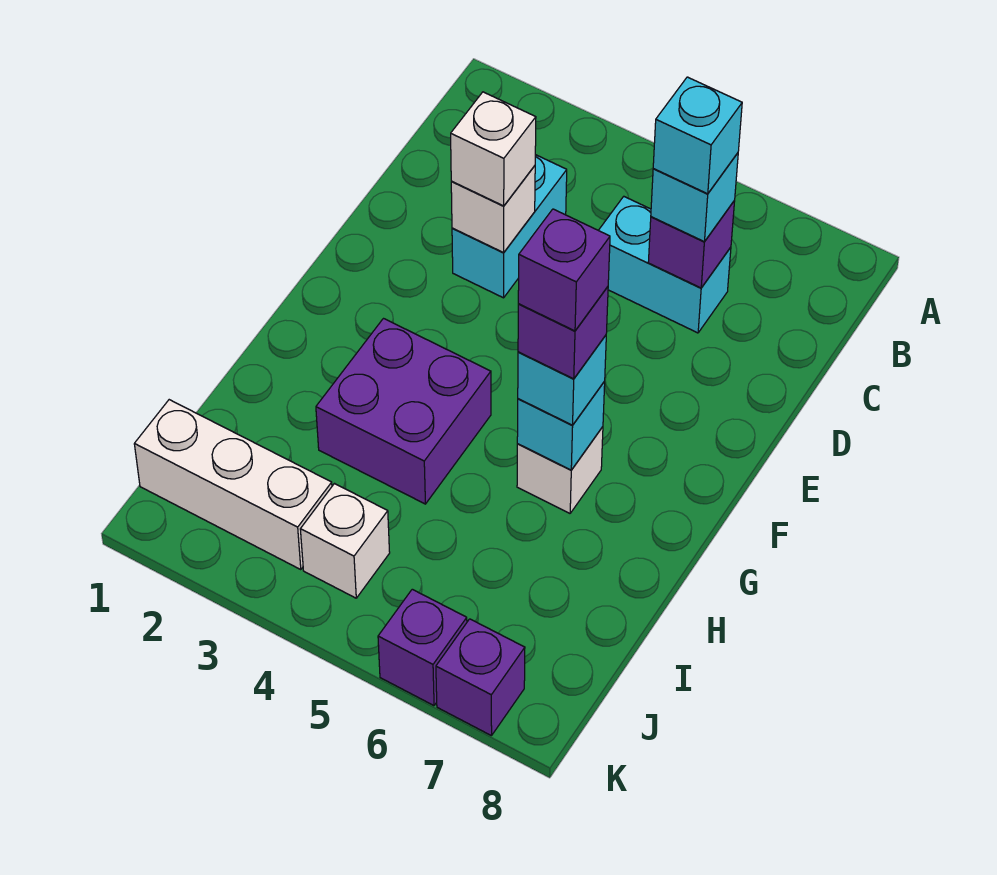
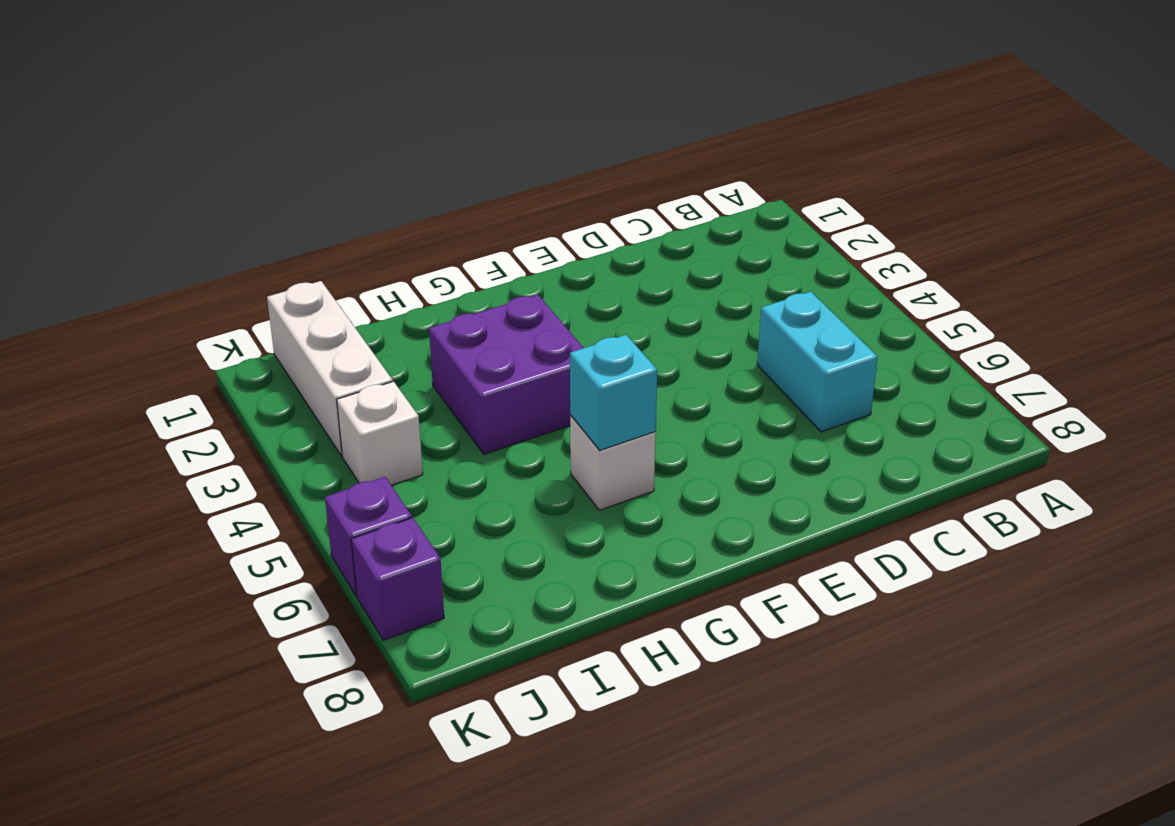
none -> cyan brick C3:D3 level 1
none -> purple brick C6 level 2
none -> white brick D3 level 2

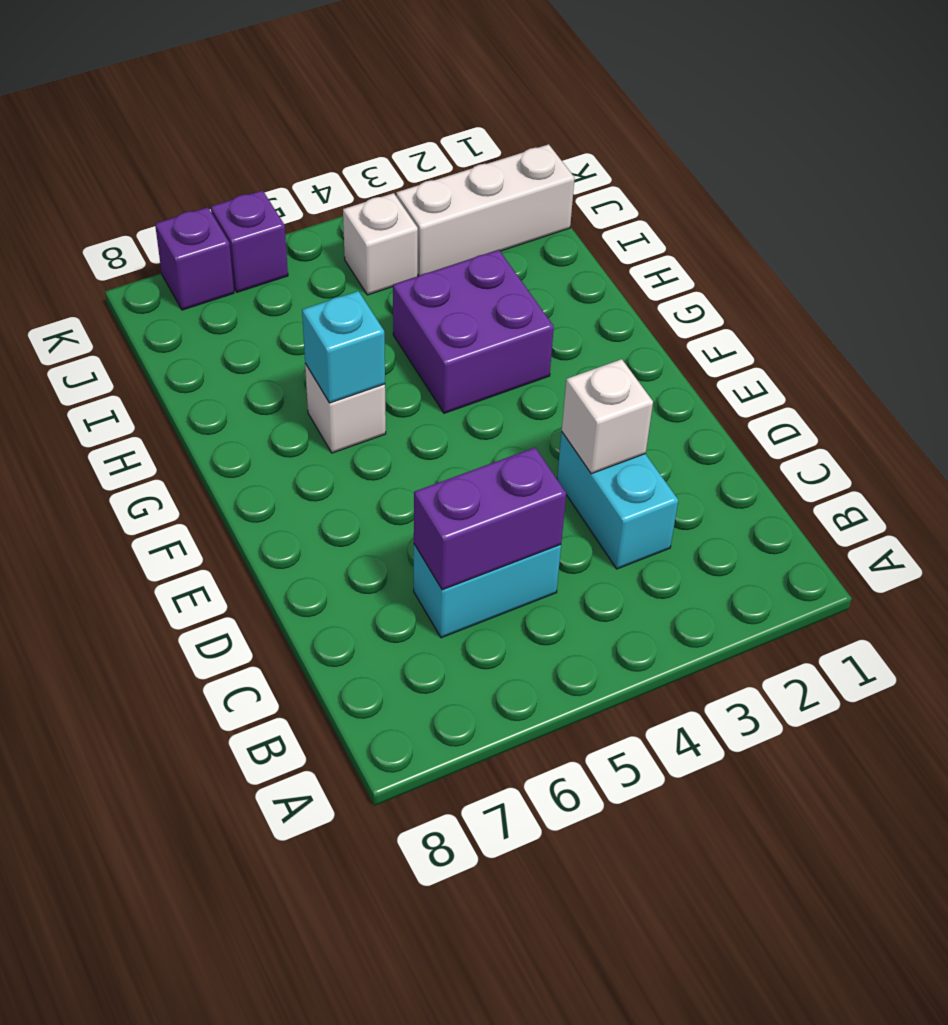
purple brick C5:C6 level 2 -> purple brick C6 level 2
none -> cyan brick C6 level 3
none -> white brick D3 level 3
none -> cyan brick G6 level 3

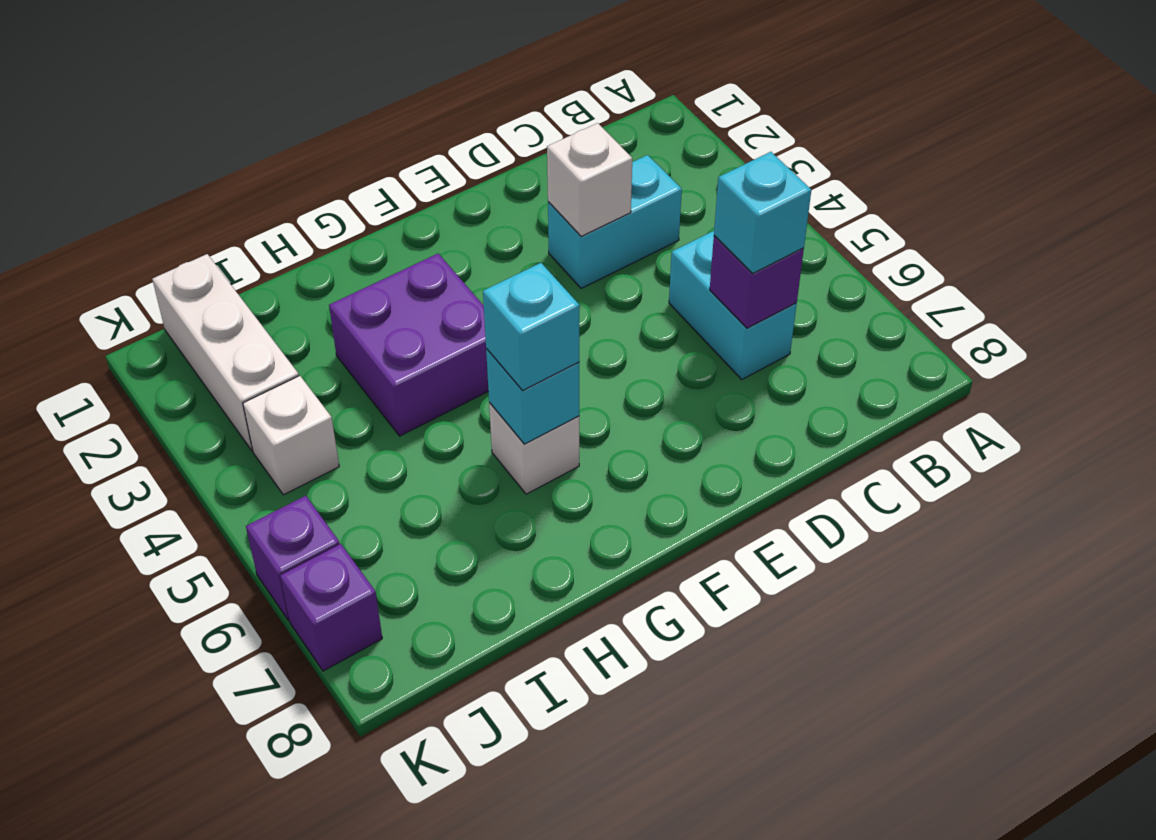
none -> white brick D3 level 3
none -> cyan brick C6 level 4
none -> purple brick G6 level 4

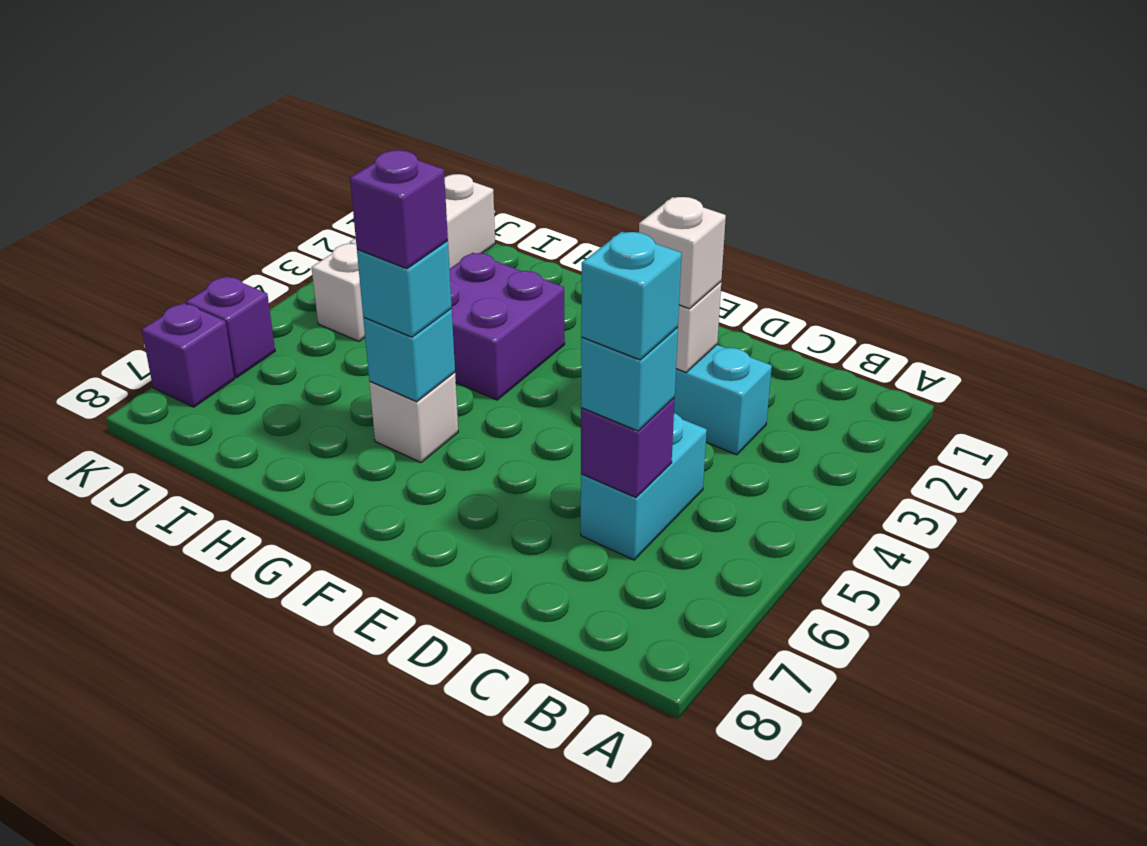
none -> purple brick G6 level 5

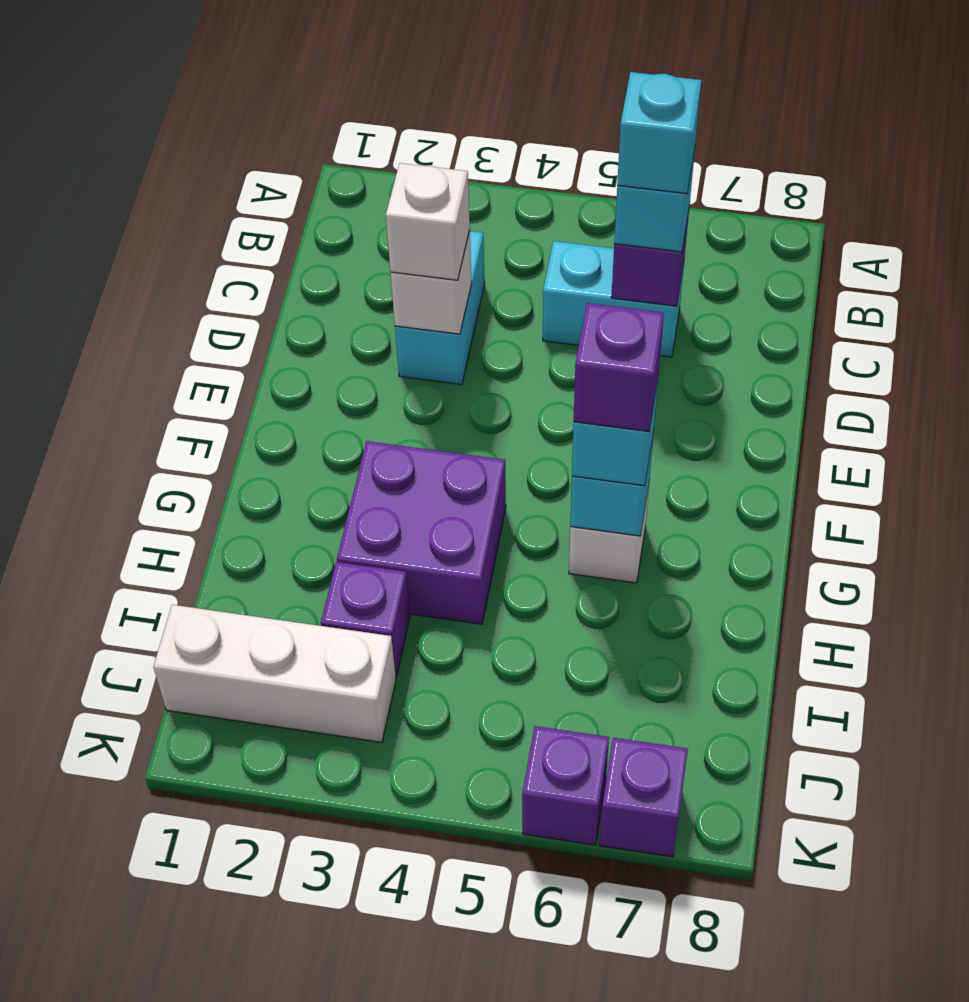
purple brick I3 level 1 -> purple brick G6 level 5
none -> white brick J4 level 1

